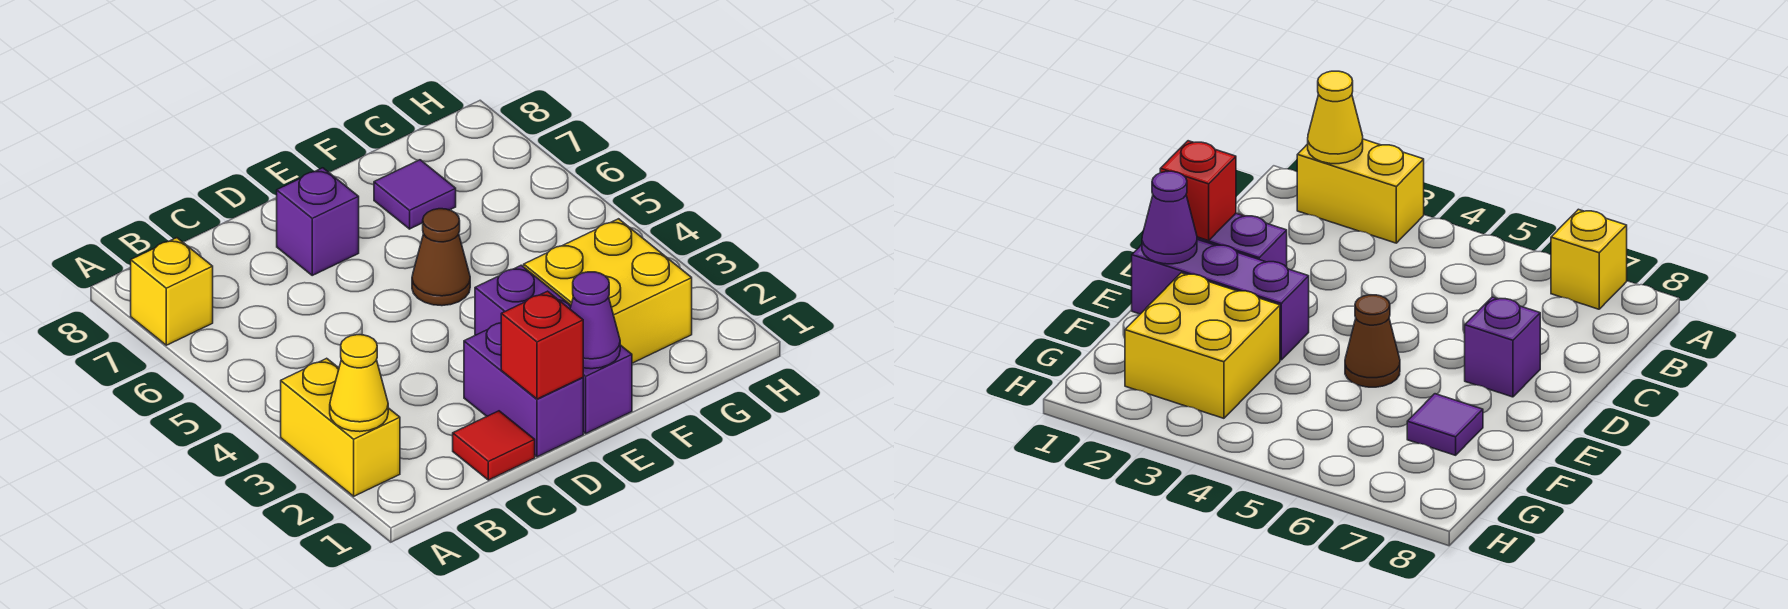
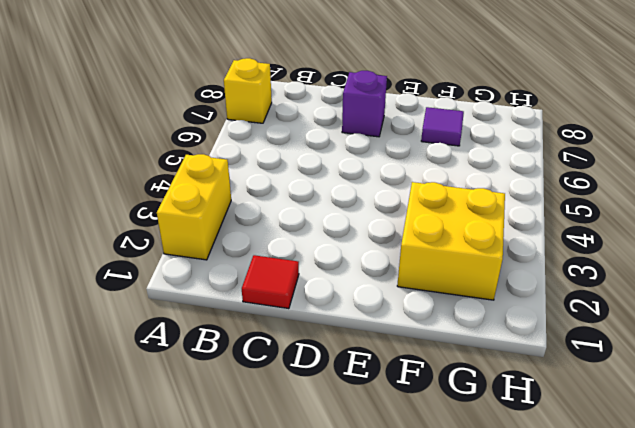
none -> purple brick D1:D2 level 1
none -> purple brick E1:E3 level 1
none -> brown cone E5 level 1

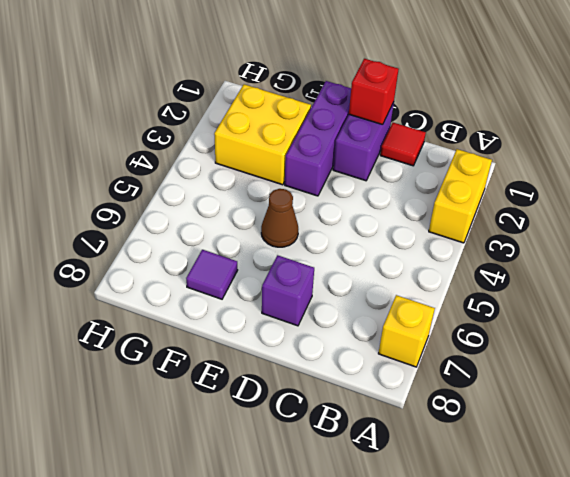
none -> yellow cone A2 level 2
none -> purple cone E1 level 2

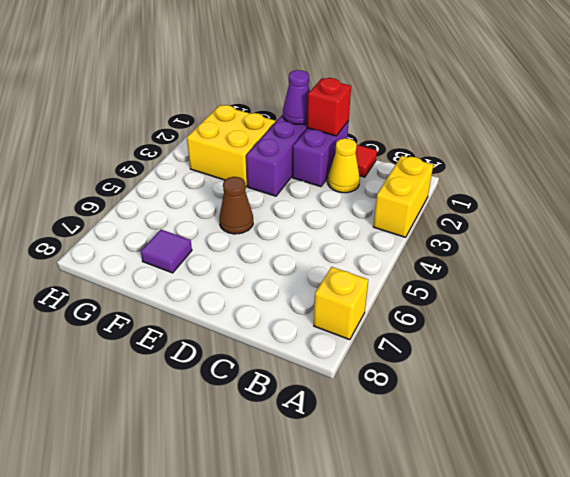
yellow cone C2 level 1 -> yellow cone A2 level 2
none -> purple brick D7 level 1

